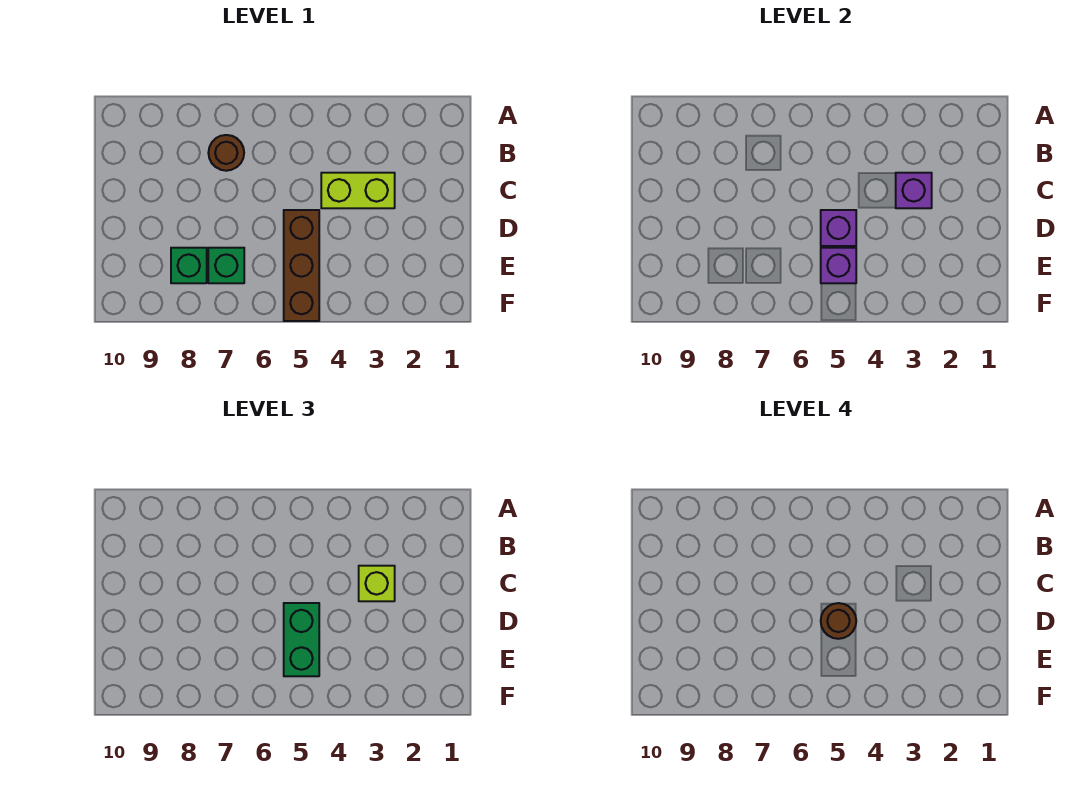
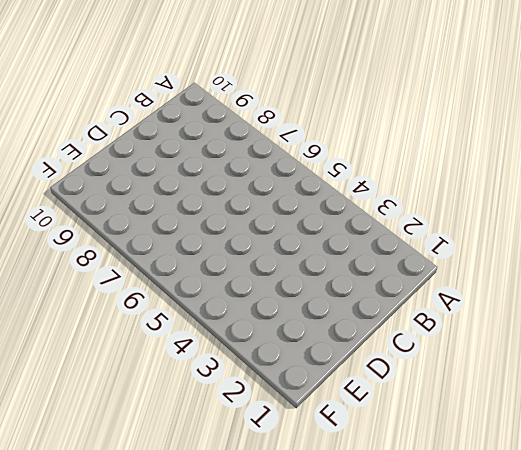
none -> brown round brick B7 level 1
none -> lime brick C3:C4 level 1

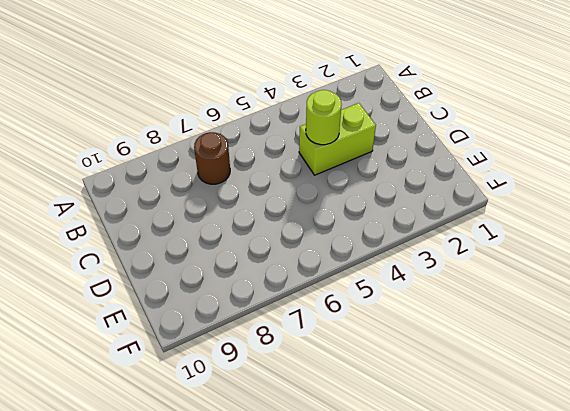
lime round brick C4 level 2 -> none
none -> brown brick D5:F5 level 1
none -> green brick E7 level 1

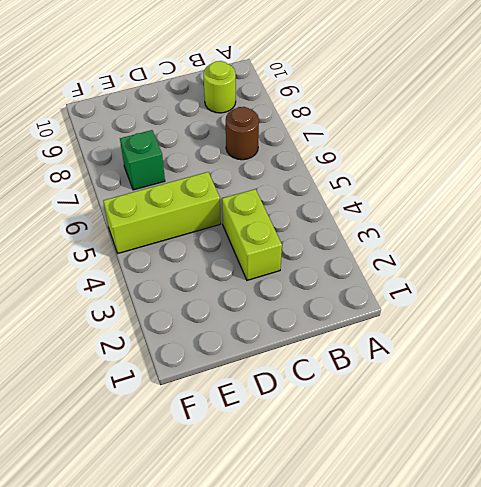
lime round brick B9 level 1 -> none
lime brick D5:F5 level 1 -> brown brick D5:F5 level 1
none -> green brick E8 level 1
none -> purple brick C3 level 2

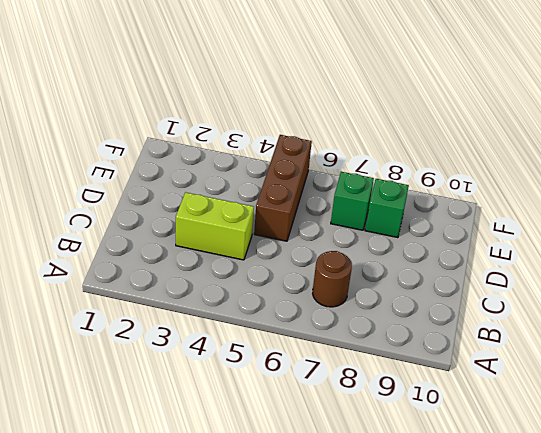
none -> purple brick C3 level 2
none -> purple brick D5 level 2

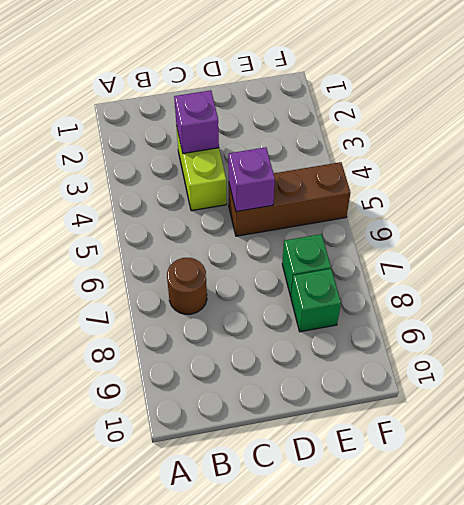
none -> purple brick E5 level 2
none -> lime brick C3 level 3

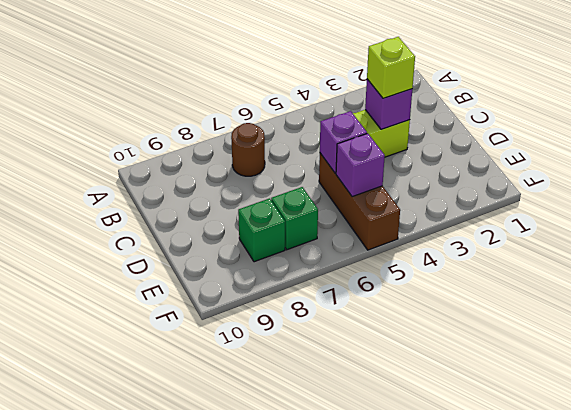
none -> green brick D5:E5 level 3
none -> brown round brick D5 level 4

